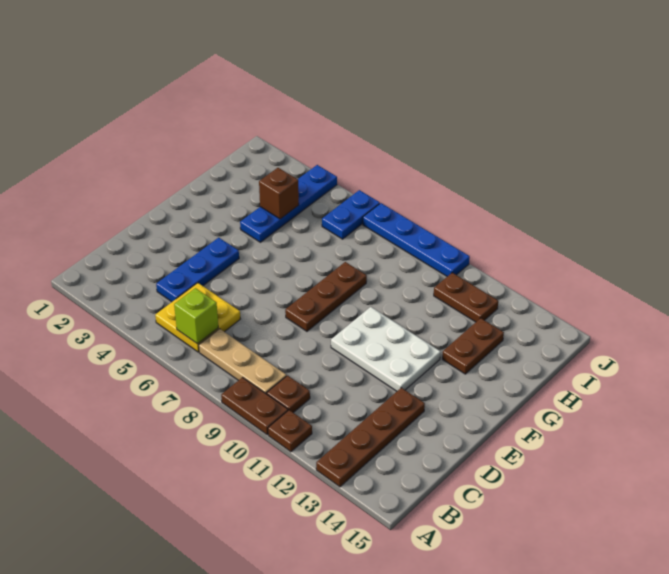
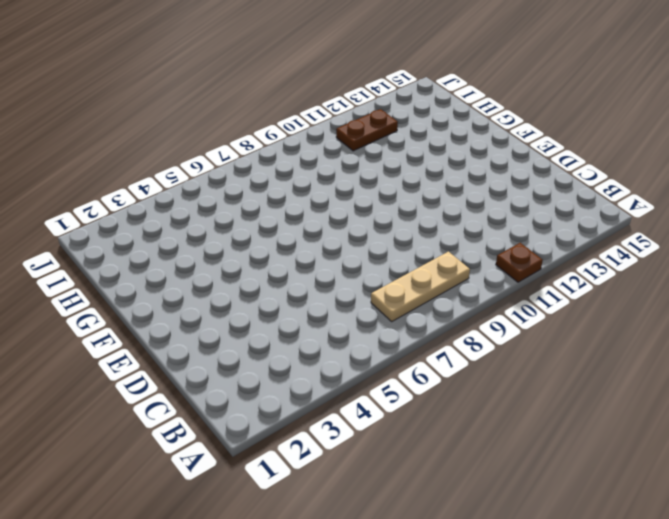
none -> brown plate A9:A10 level 1
none -> brown plate A13:D13 level 1
none -> yellow plate B5:C6 level 1

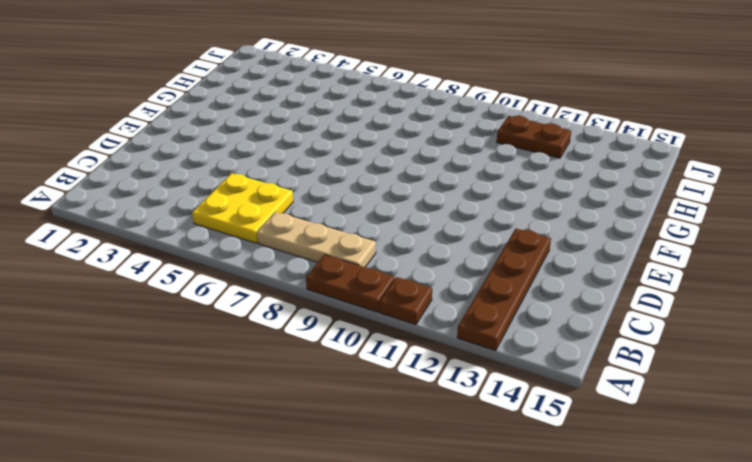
none -> brown plate B10 level 1
none -> blue plate C4:E4 level 1
none -> brown plate E8:G8 level 1

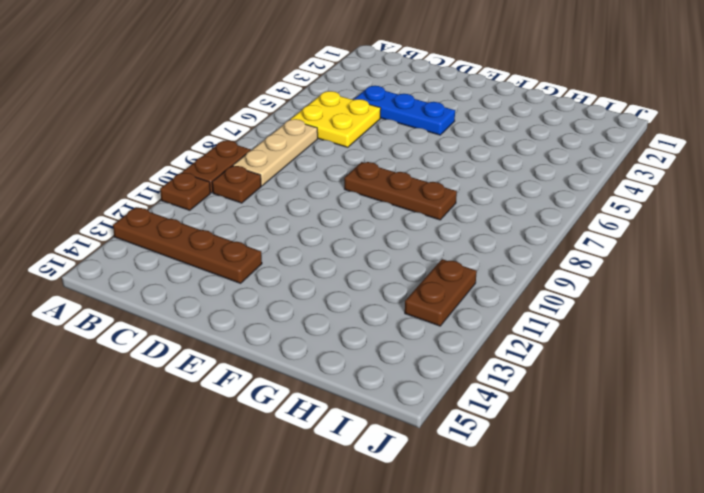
none -> white plate E10:F12 level 1
none -> blue plate G4:J4 level 1
none -> brown plate G13:H13 level 1

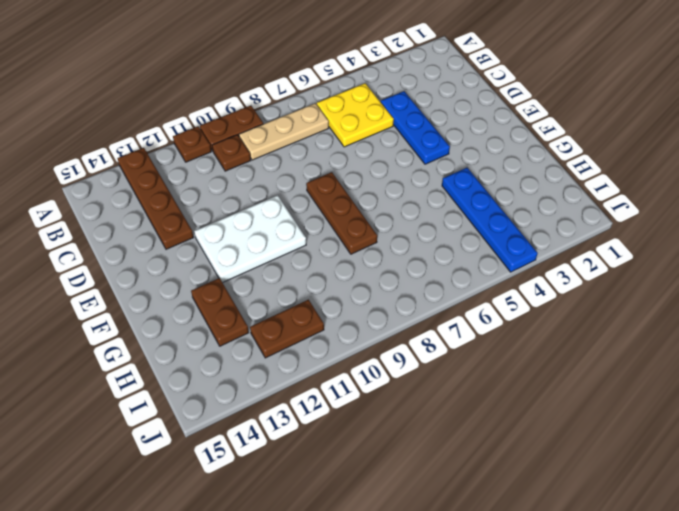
none -> blue plate I6:J6 level 1
none -> blue plate J7:J10 level 1
none -> lime brick B6 level 2

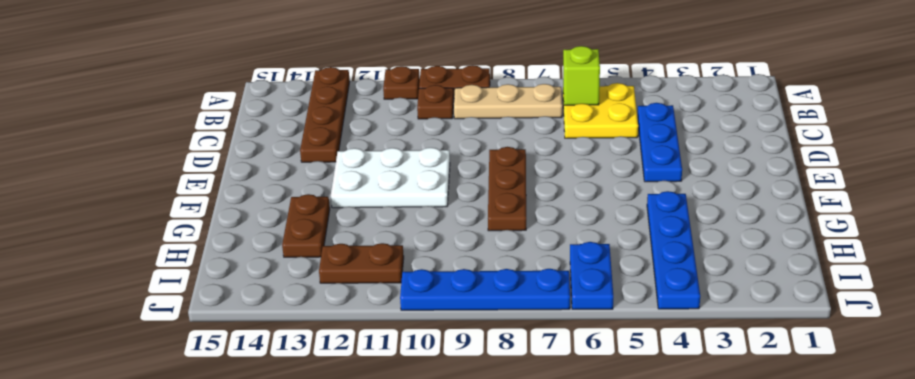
none -> brown brick H4 level 2

